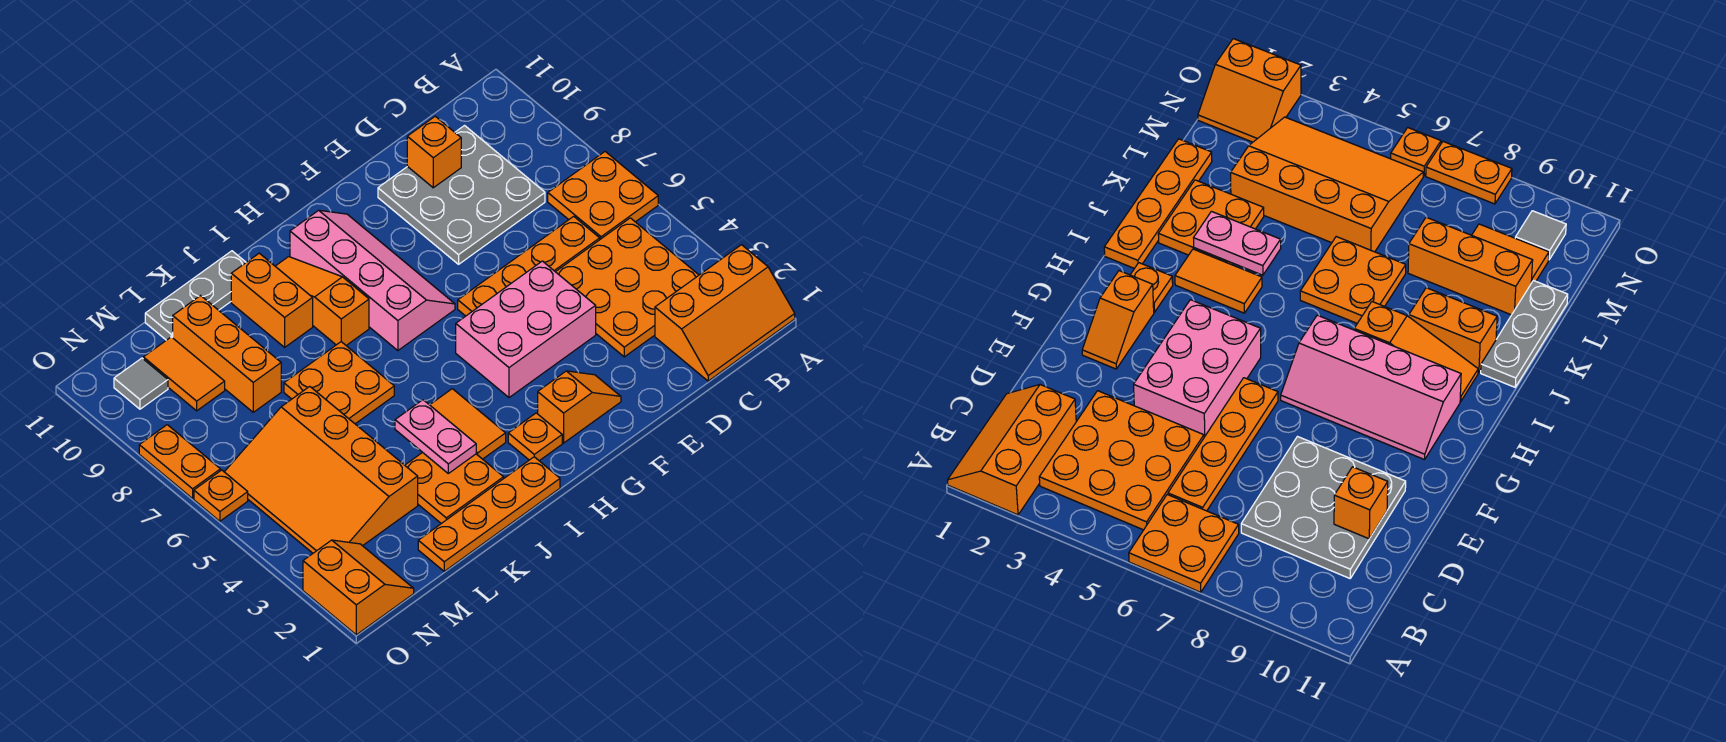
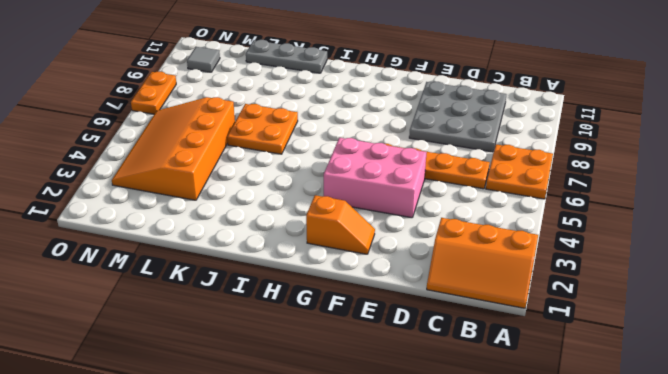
none -> orange plate B3:D5 level 1
none -> pink slope G7:H10 level 1 top H
none -> orange plate H2 level 1

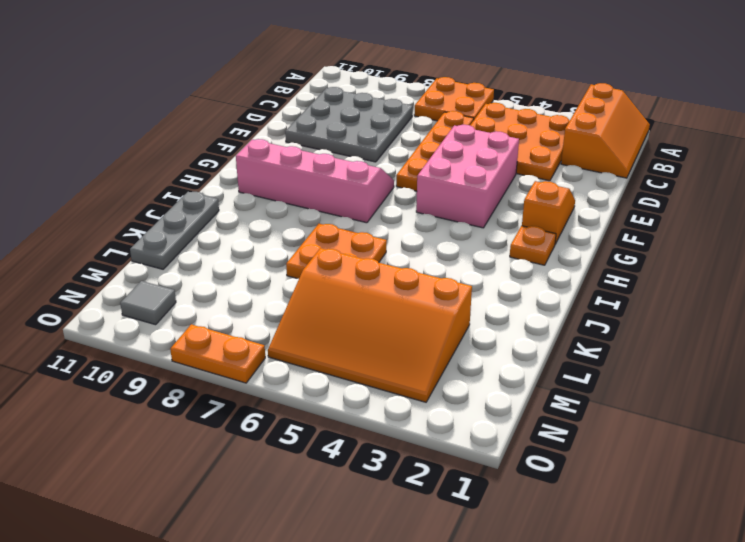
none -> orange plate I1:L1 level 1
none -> orange tile I3:I4 level 1
none -> orange slope I8:I10 level 1 top 8

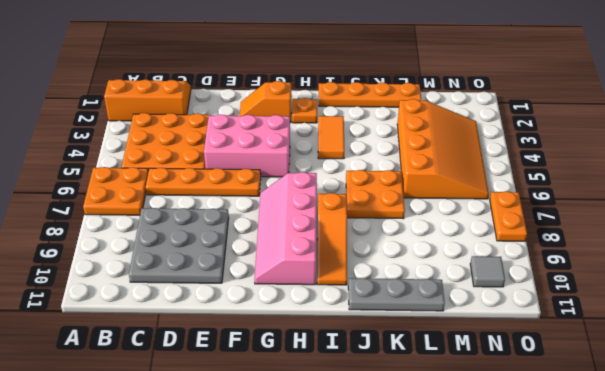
none -> orange plate J2:K3 level 1
none -> orange brick J9:J10 level 1
none -> orange brick L8:L10 level 1

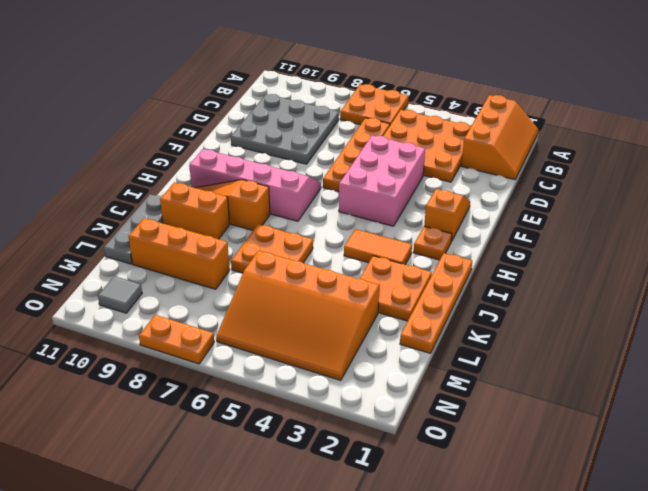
none -> orange tile M9:M10 level 1
none -> orange slope N1:O2 level 1 top O
none -> orange plate O6 level 1

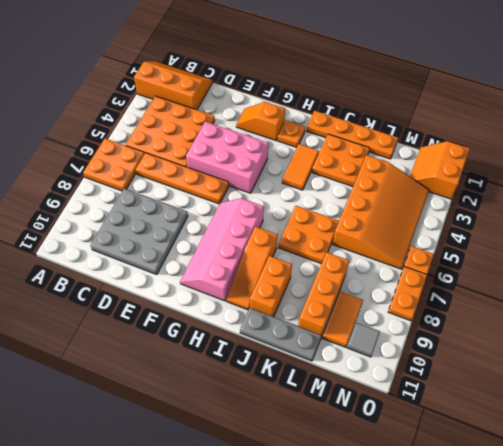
none -> orange brick D10 level 2
none -> pink plate J3:J4 level 2

